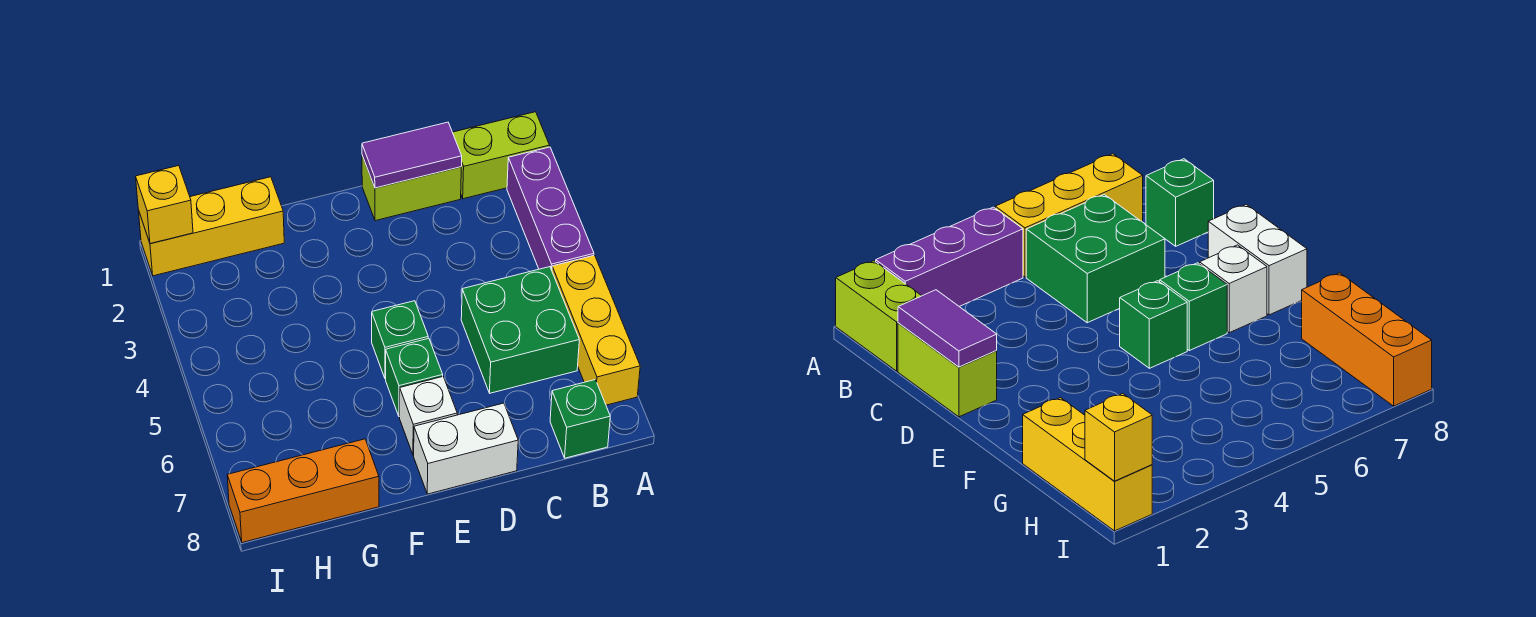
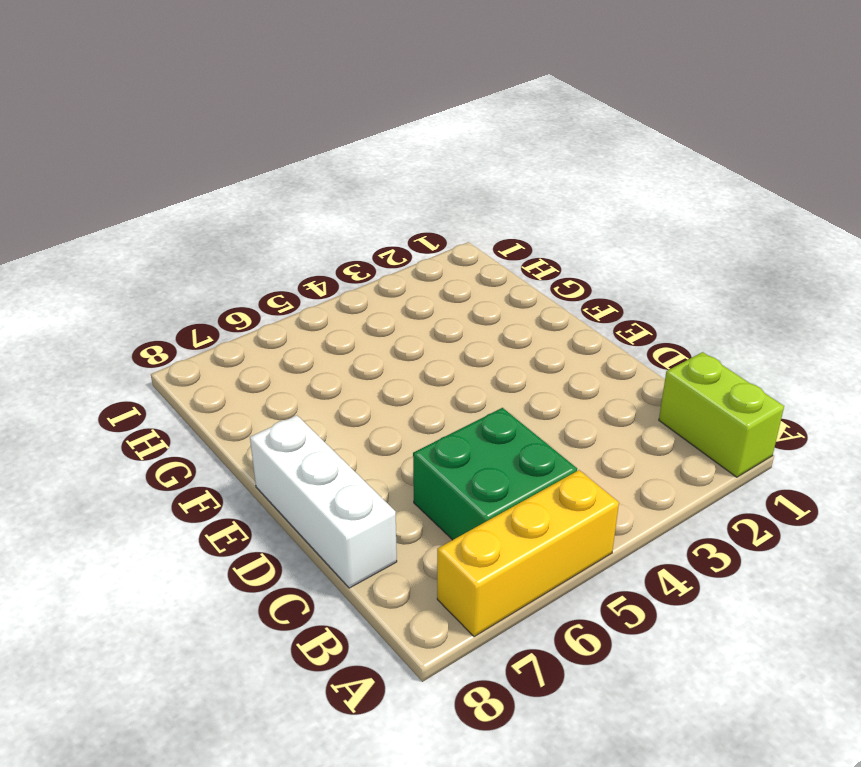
white brick C8:E8 level 1 -> white brick D8:E8 level 1
none -> purple brick A2:A4 level 1
none -> green brick B8 level 1
none -> lime brick C1:D1 level 1

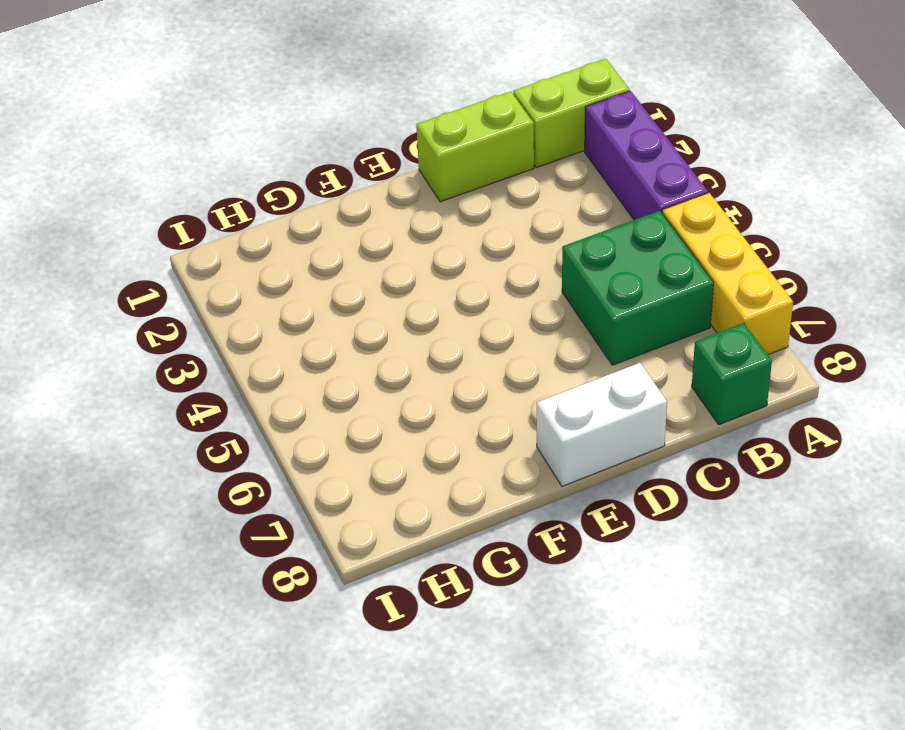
none -> green brick E5 level 1
none -> green brick E6 level 1
none -> white brick E7 level 1

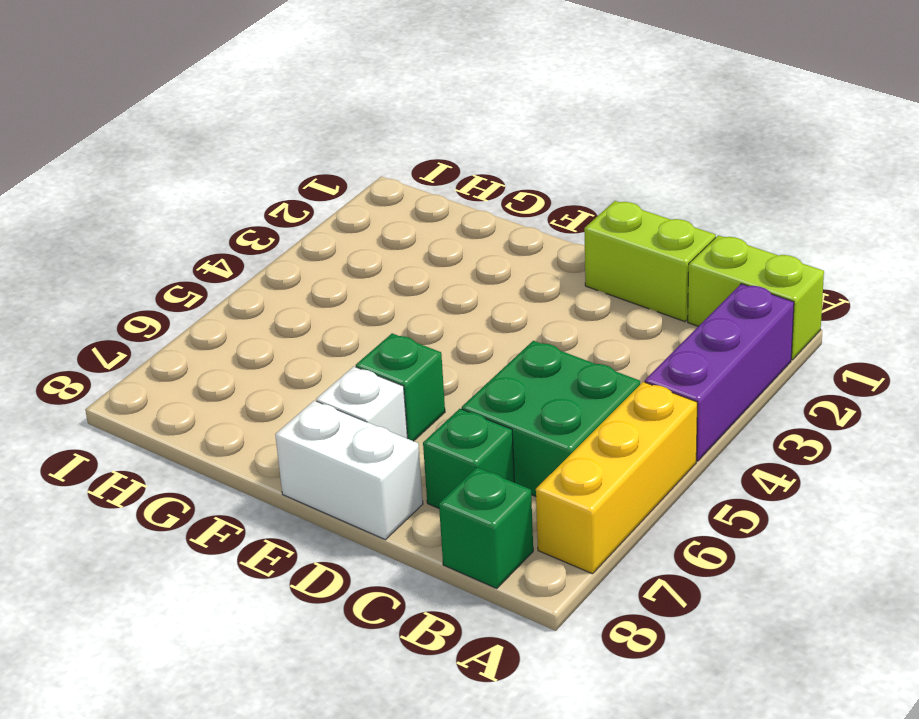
green brick C7 level 1 -> green brick E5 level 1
none -> yellow brick G1:I1 level 1
none -> orange brick G8:I8 level 1
none -> purple tile C1:D1 level 2

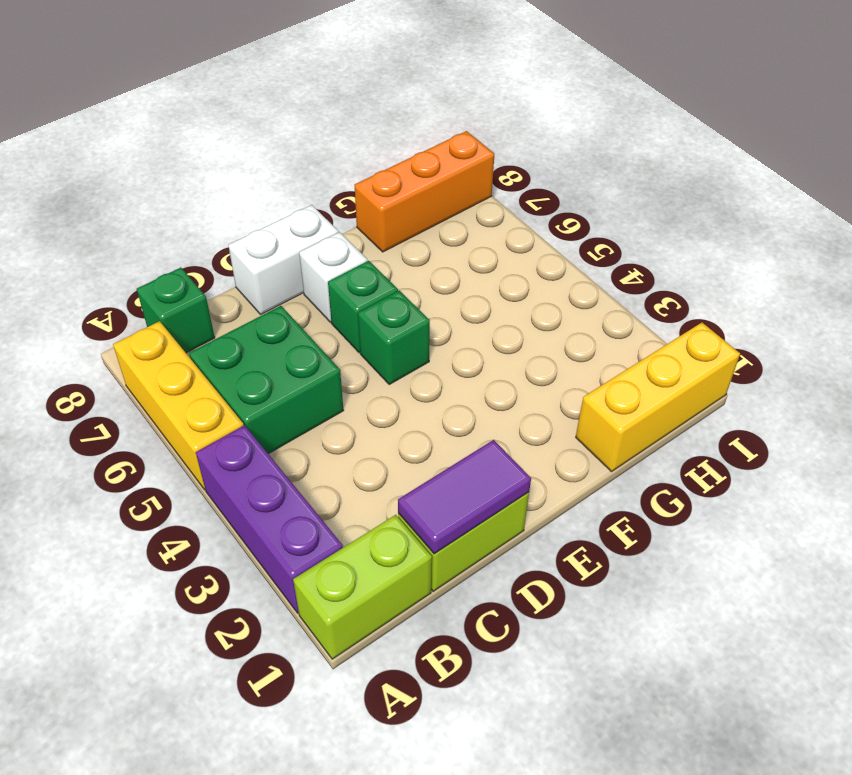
none -> yellow brick I1 level 2

